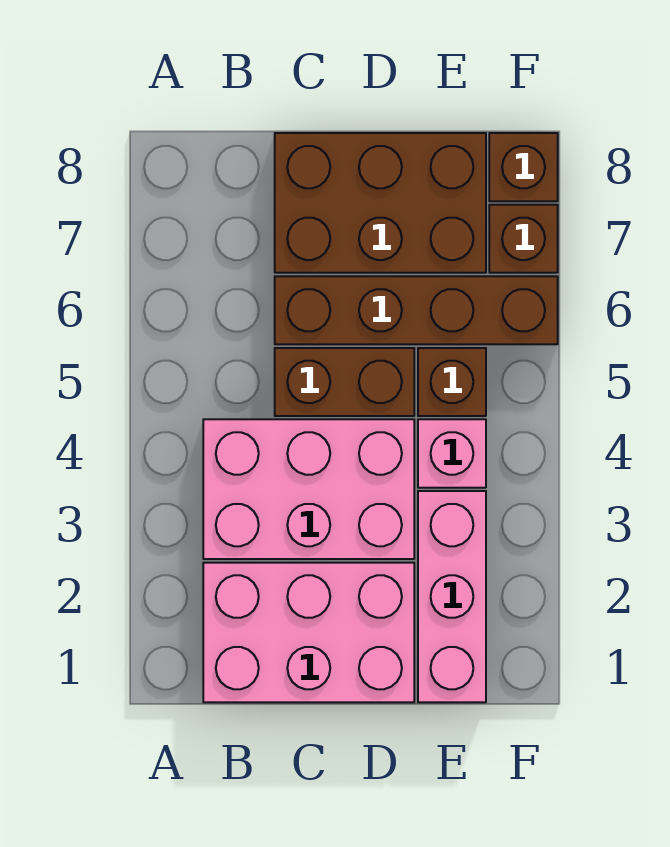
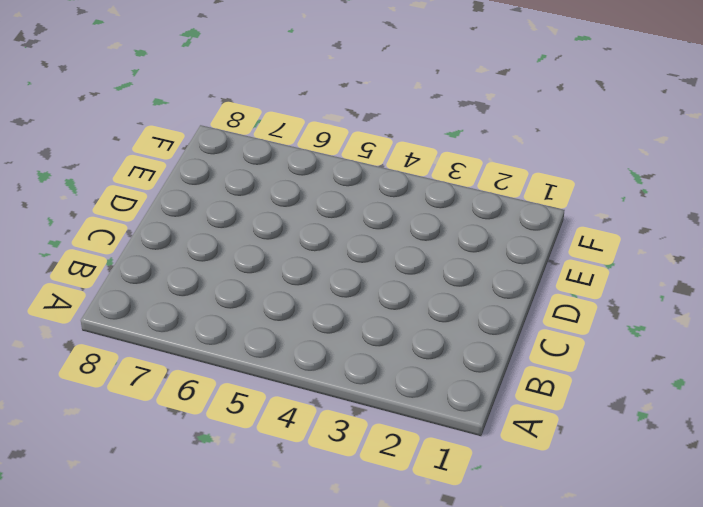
none -> pink brick B1:D2 level 1
none -> pink brick B3:D4 level 1

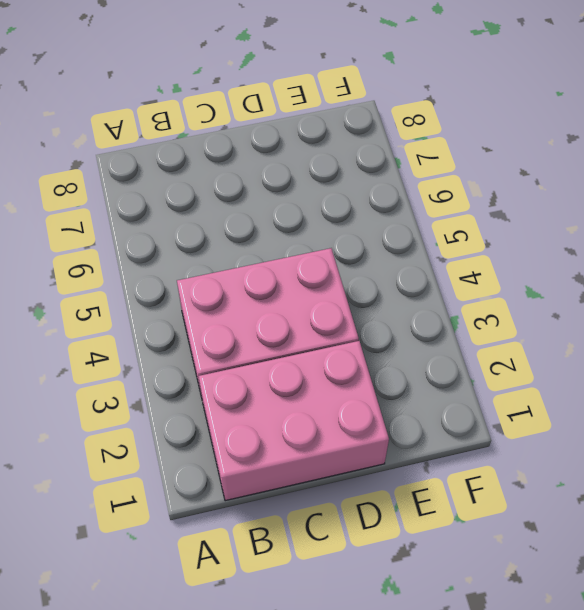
none -> brown brick C5:D5 level 1
none -> brown brick C6:F6 level 1

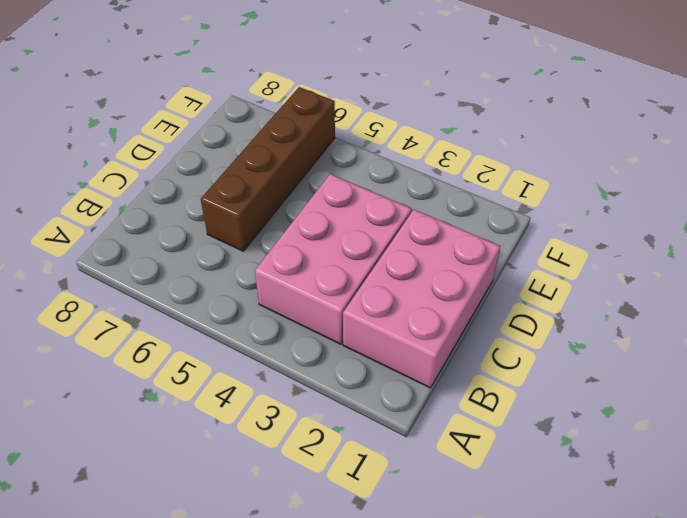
none -> brown brick C5:D5 level 1
none -> brown brick C7:E8 level 1

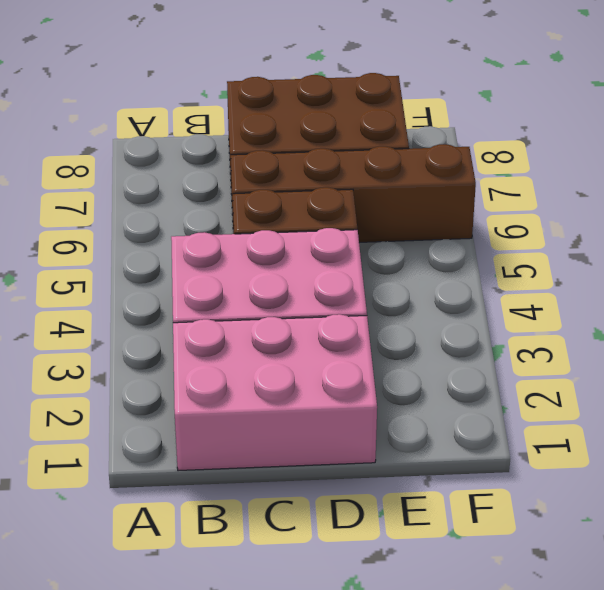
none -> pink brick E1:E3 level 1
none -> pink brick E4 level 1

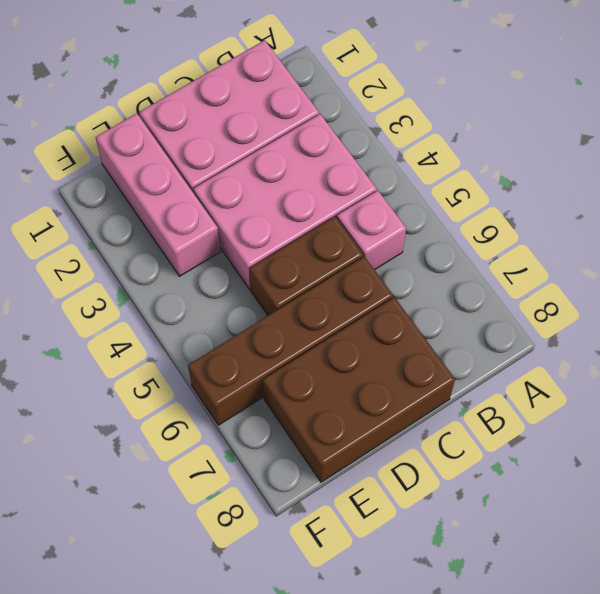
pink brick B5 level 1 -> pink brick E4 level 1
none -> brown brick E5 level 1
none -> brown brick F7 level 1

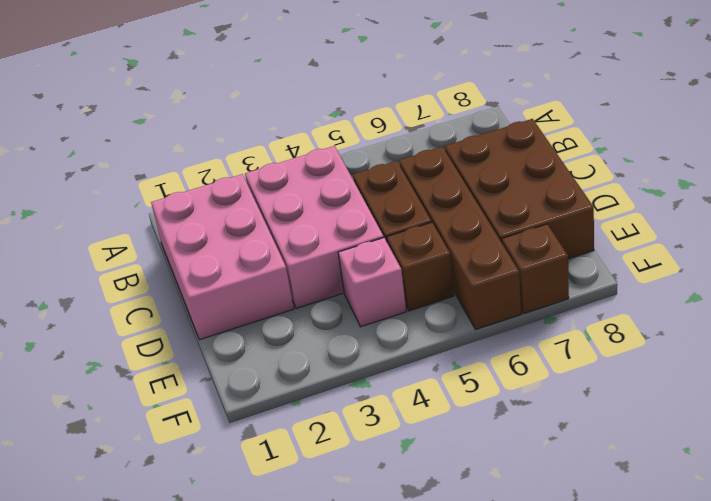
none -> pink brick E1:E3 level 1
none -> brown brick F8 level 1

